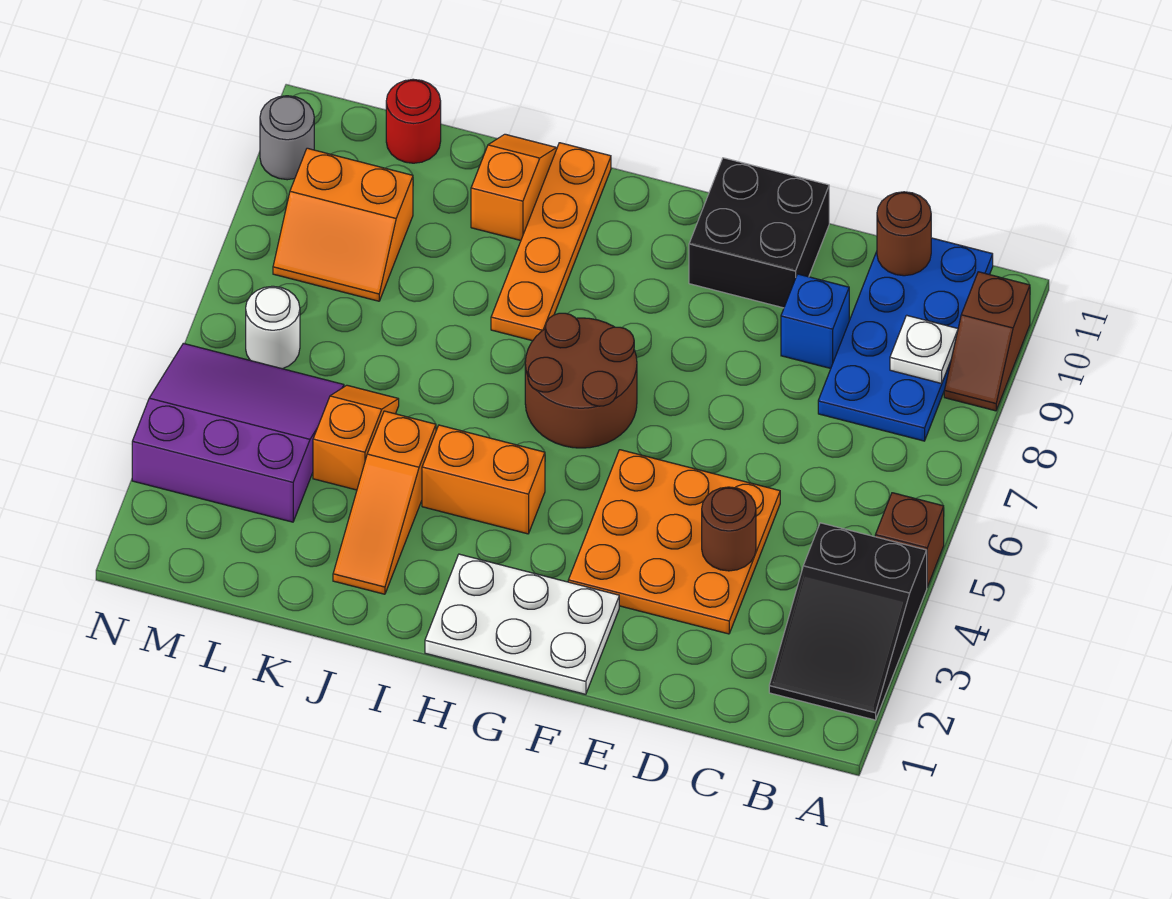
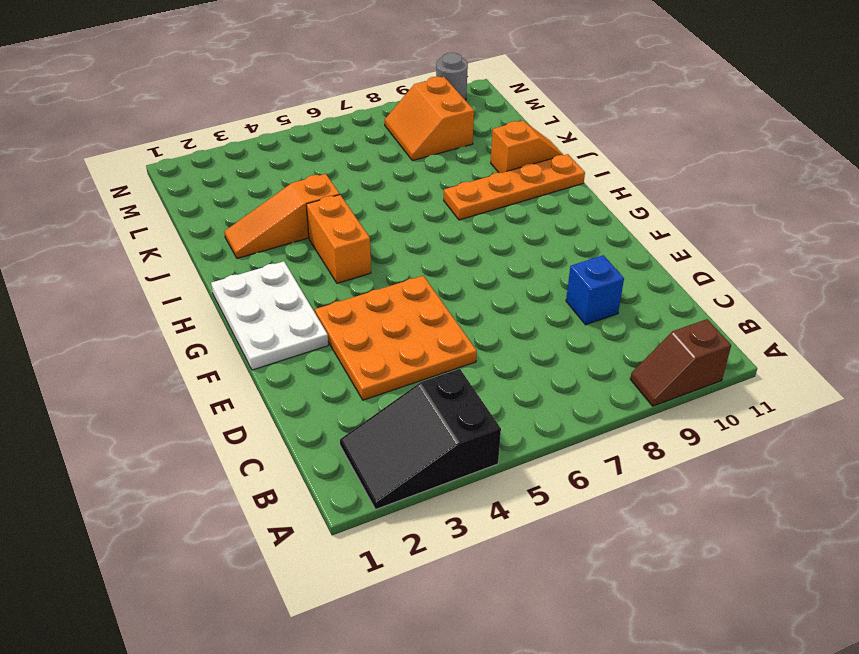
none -> brown brick A5 level 1
none -> blue plate B8:C11 level 1
none -> black brick E10:F11 level 1

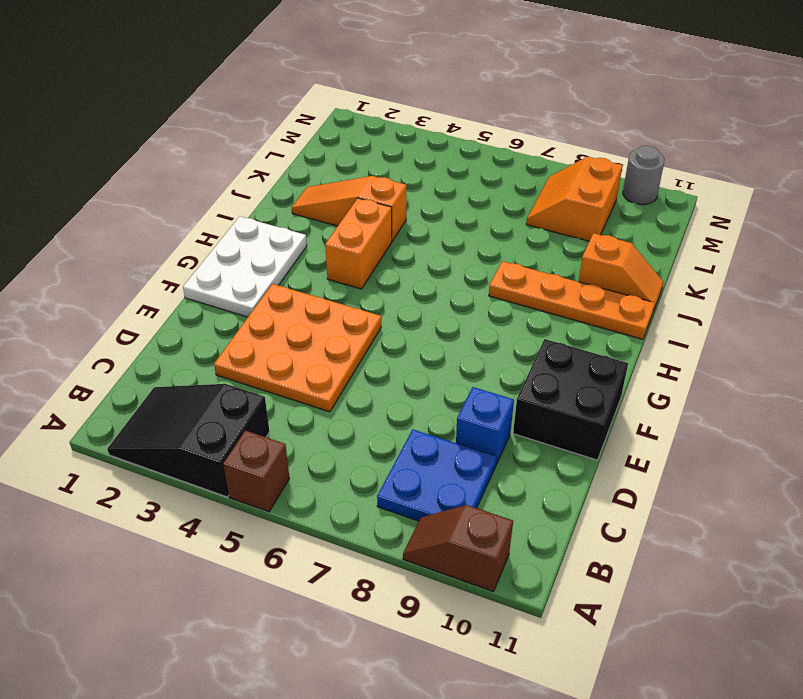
blue plate B8:C9 level 1 -> blue plate B8:C11 level 1
none -> brown round brick G6:H7 level 1
none -> orange slope K4:K5 level 1 top 4
none -> purple slope L3:N5 level 1 top 3

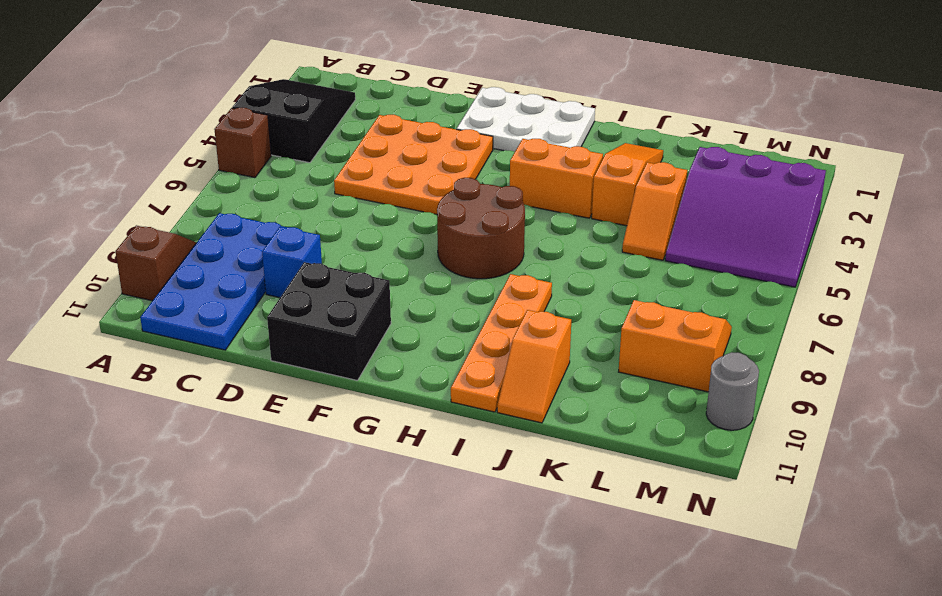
none -> red round brick L11 level 1
none -> white round brick M6 level 1
none -> white plate B9 level 2

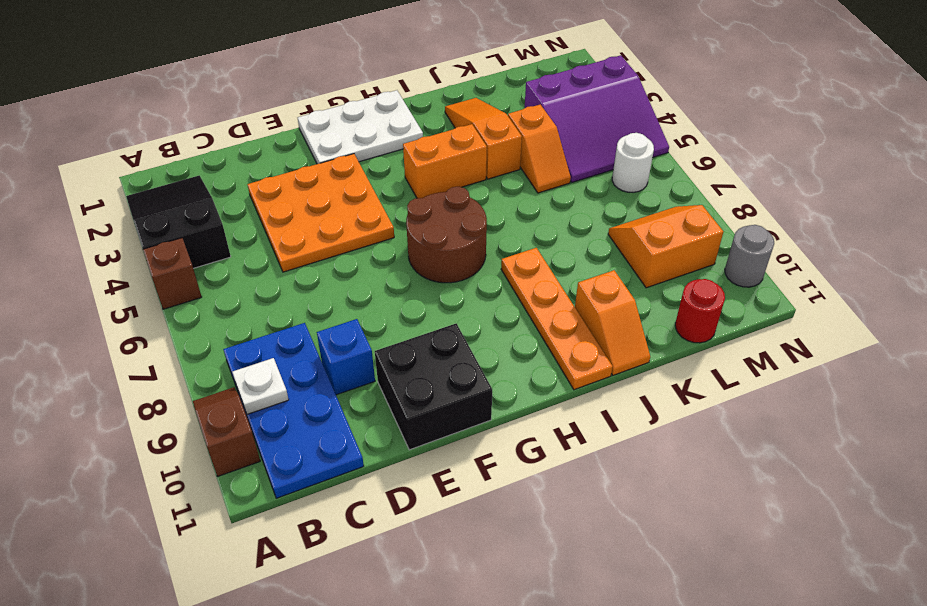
none -> brown round brick C11 level 2
none -> brown round brick D4 level 2

